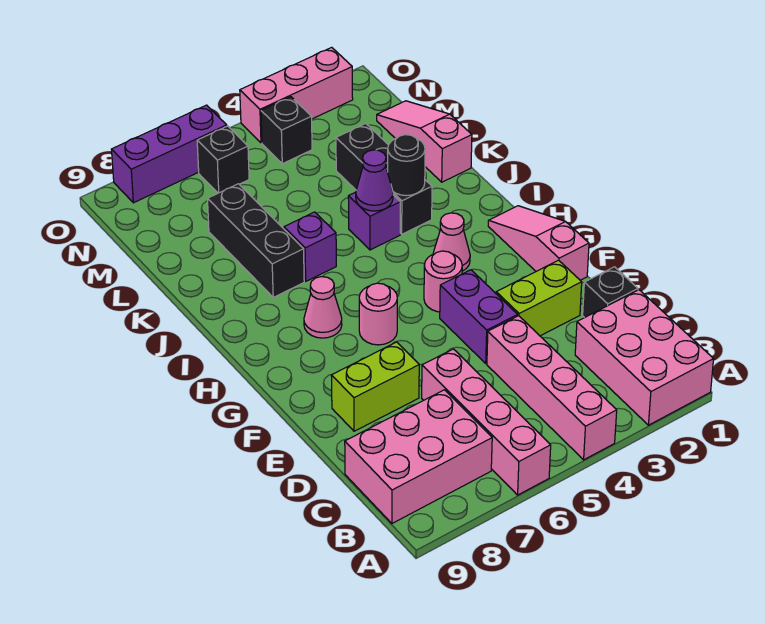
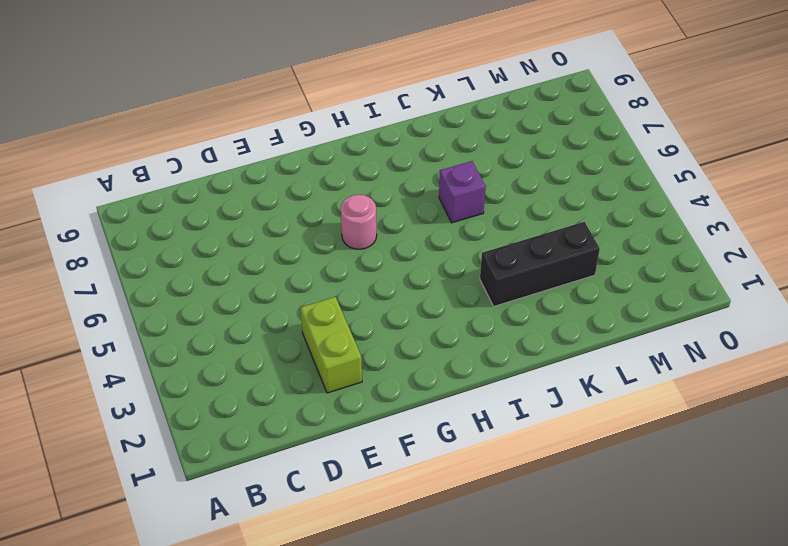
none -> pink brick A1:C2 level 1
none -> pink brick A4:D4 level 1
none -> pink brick A6:D6 level 1

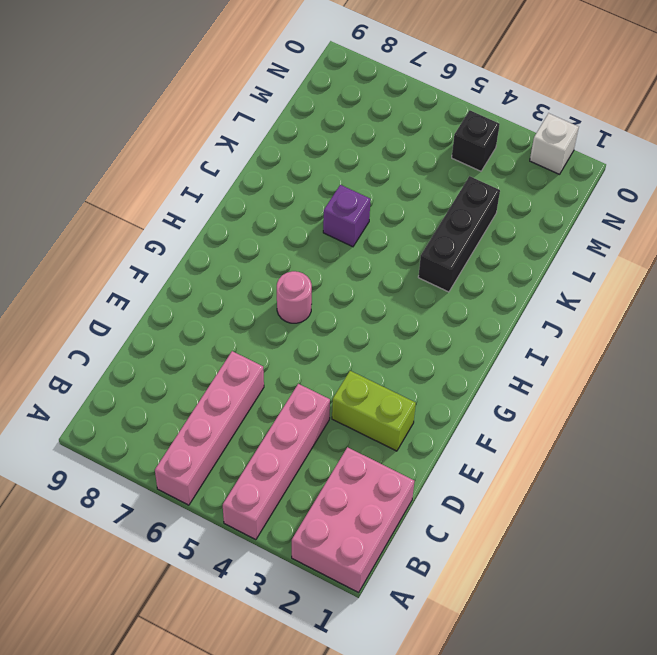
white brick O2 level 1 -> pink brick O2:O4 level 1
none -> pink brick B7:C9 level 1
none -> black brick D1 level 1
none -> purple brick E4:F4 level 1

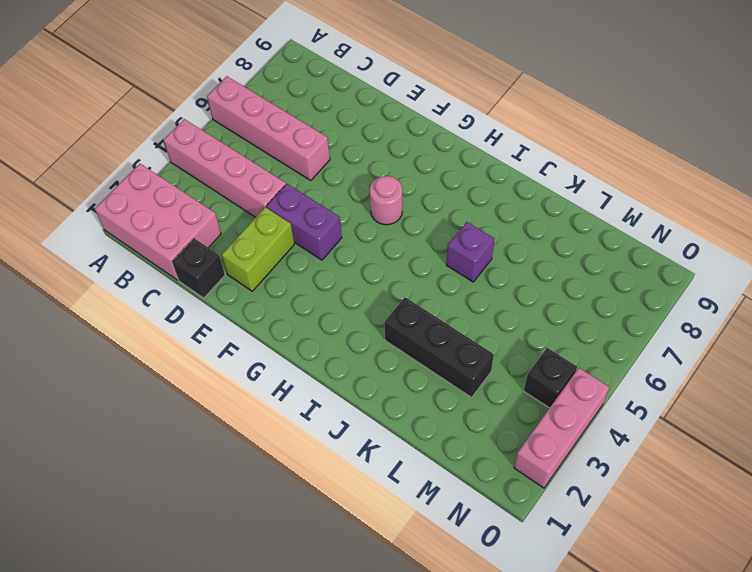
none -> pink brick B7:C9 level 1
none -> lime brick E7:E8 level 1
none -> pink slope F1:H1 level 1 top F

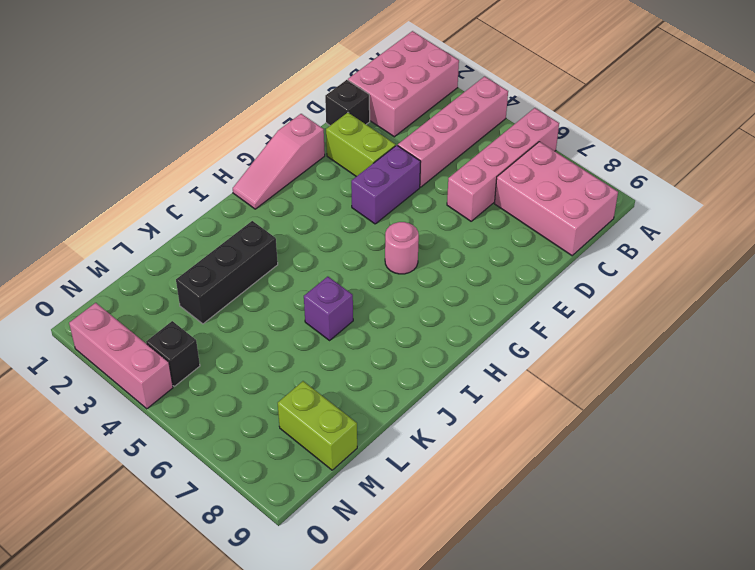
lime brick M8:M9 level 1 -> lime brick E7:E8 level 1
none -> pink round brick G4 level 1
none -> pink cone H3 level 1
none -> pink cone H7 level 1

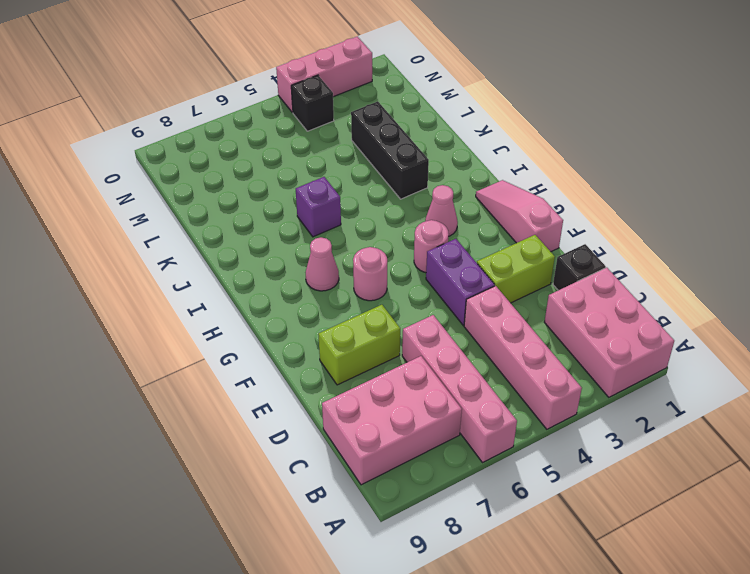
none -> purple brick J4 level 1
none -> black brick J7:L7 level 1
none -> pink slope K1:M1 level 1 top K

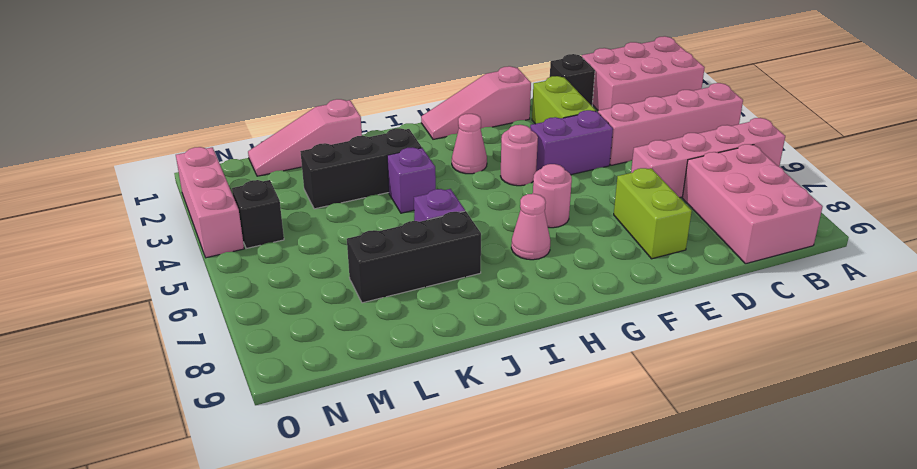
none -> black brick N6 level 1
none -> purple brick O6:O8 level 1
none -> black round brick J3 level 2

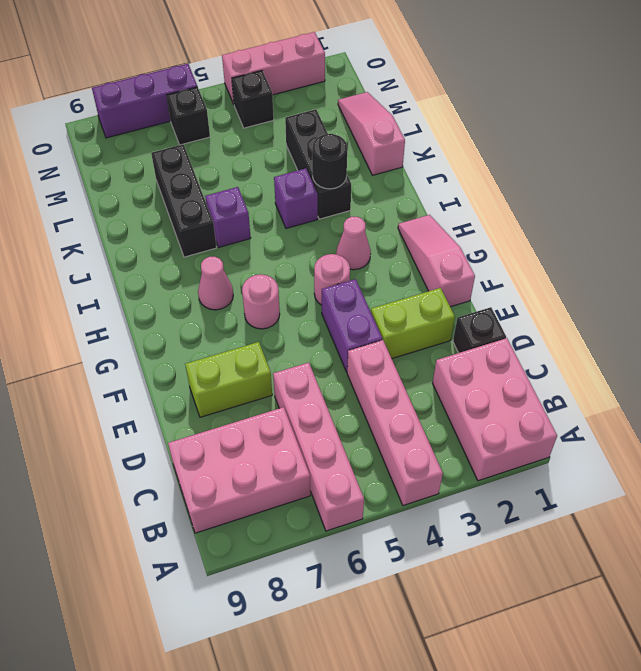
none -> purple cone J4 level 2

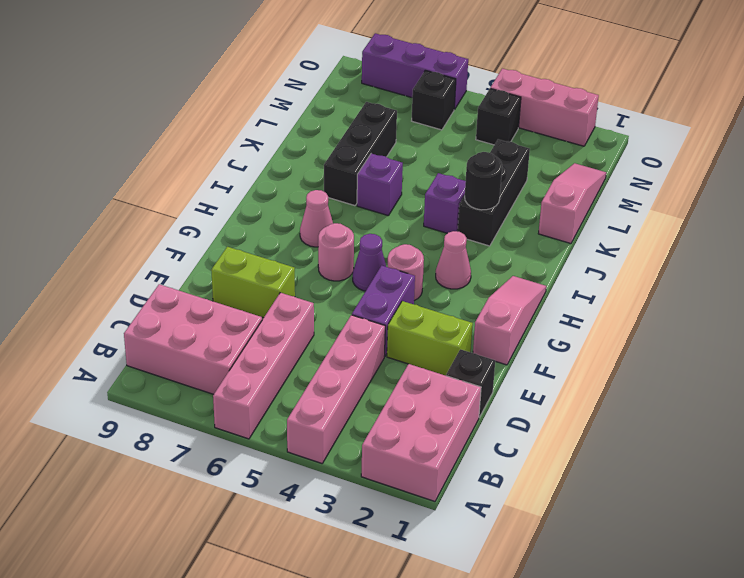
purple cone G5 level 1 -> purple cone J4 level 2

